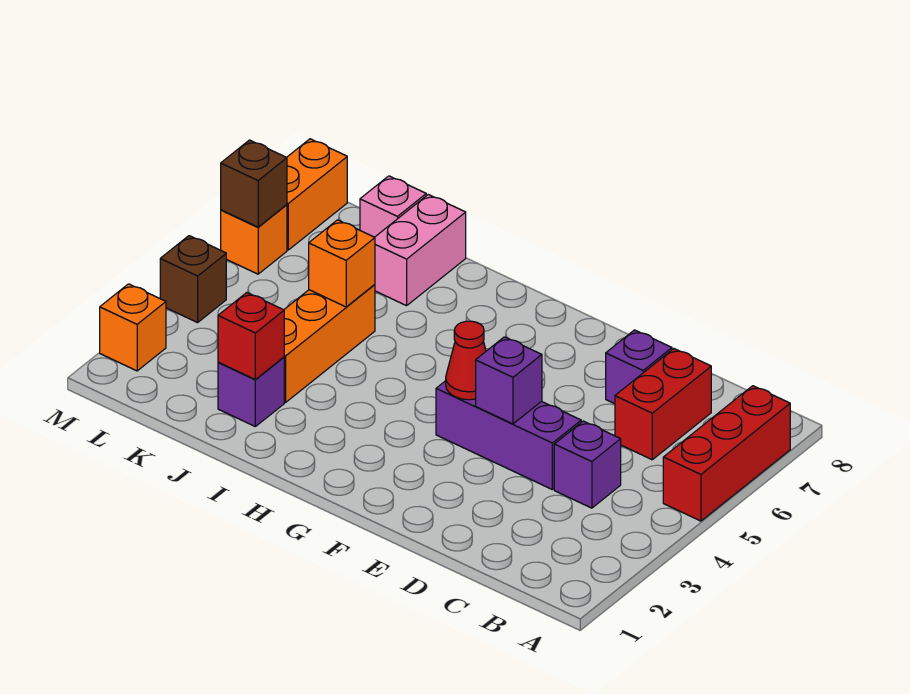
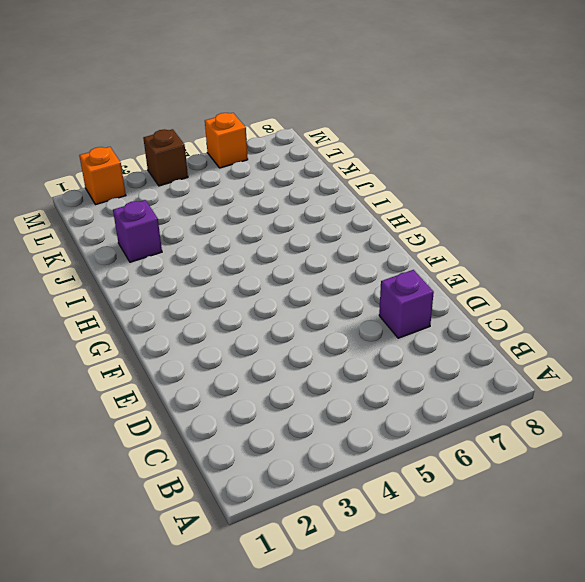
none -> red brick A5:A7 level 1
none -> purple brick C4 level 1
none -> red brick C6:C7 level 1

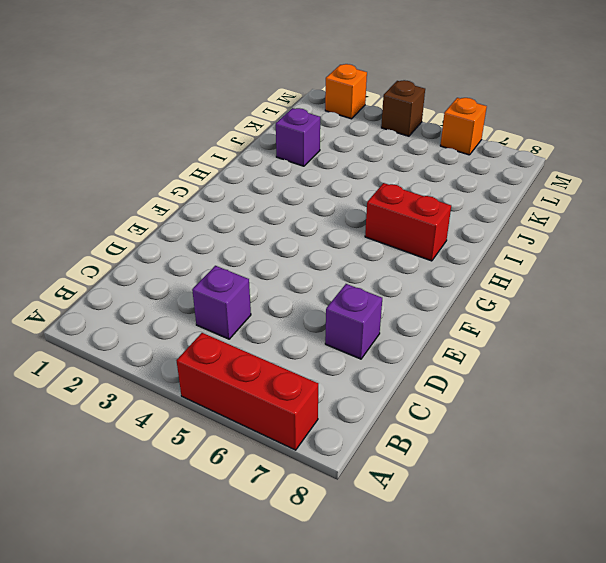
red brick H6:H7 level 1 -> red brick C6:C7 level 1
none -> purple brick D4:F4 level 1
none -> orange brick J3:J5 level 1
none -> pink brick J7:J8 level 1

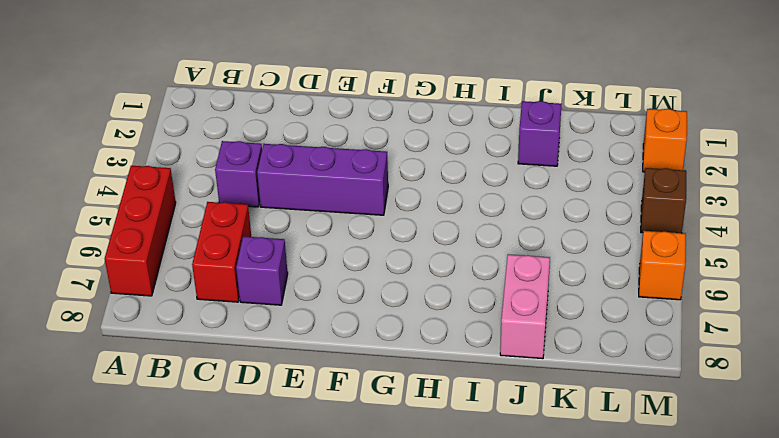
none -> orange brick J3:J5 level 1
none -> pink brick K8 level 1
none -> orange brick M7:M8 level 1

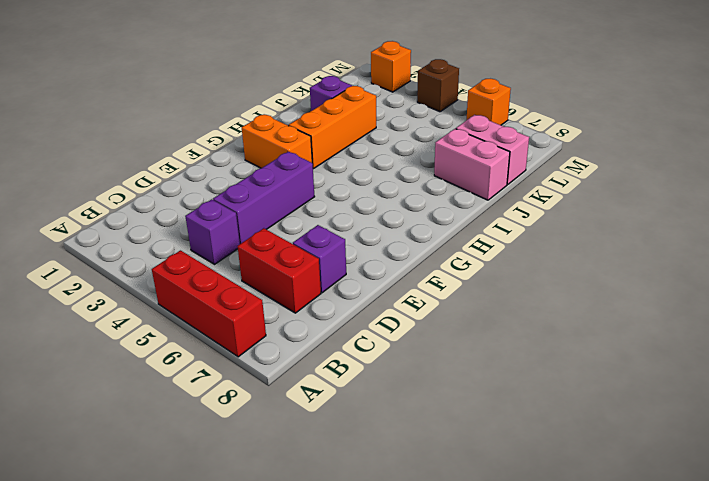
orange brick G2:G3 level 1 -> orange brick M7:M8 level 1
orange brick H3:J3 level 1 -> orange brick J3:J5 level 1
pink brick K7:K8 level 1 -> pink brick K8 level 1
none -> purple brick E4 level 2
none -> red cone F4 level 2
none -> red brick J2 level 2

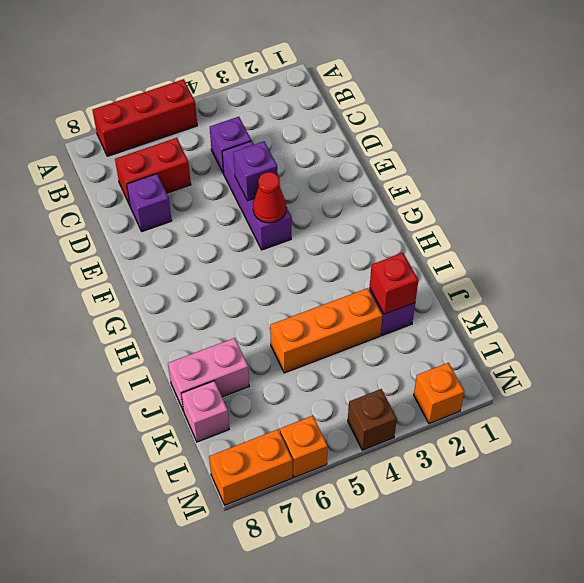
none -> orange brick J5 level 2
none -> brown brick M6 level 2

